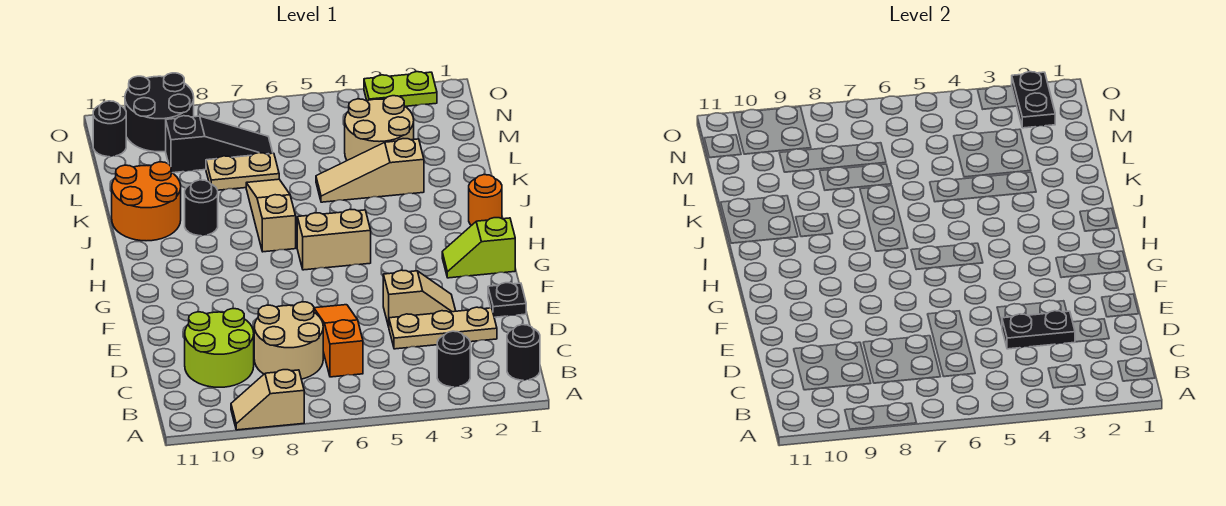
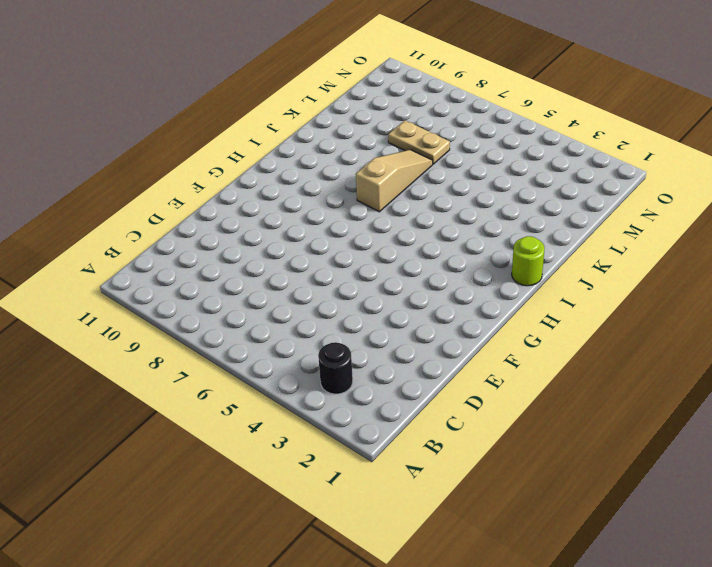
lime round brick I1 level 1 -> orange round brick I1 level 1
none -> tan slope A8:A9 level 1 top 8
none -> black round brick B1 level 1
none -> orange slope C6:E6 level 1 top C

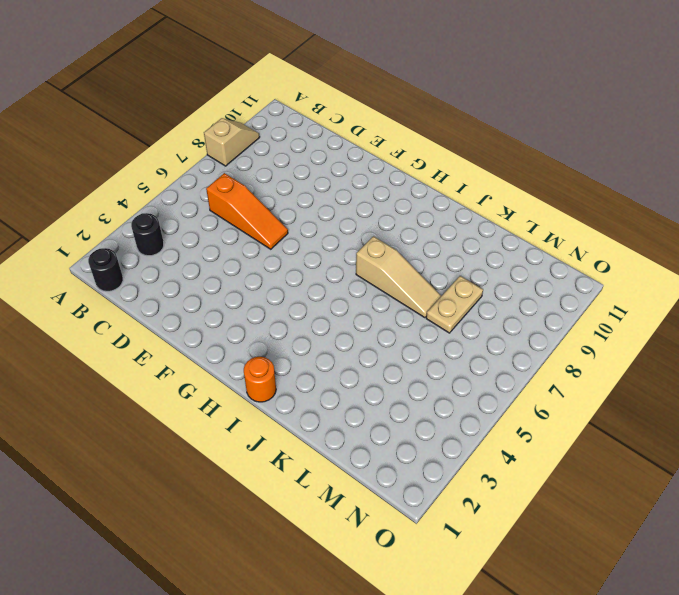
none -> tan round brick C7:D8 level 1
none -> lime round brick C9:D10 level 1
none -> tan plate D2:D4 level 1

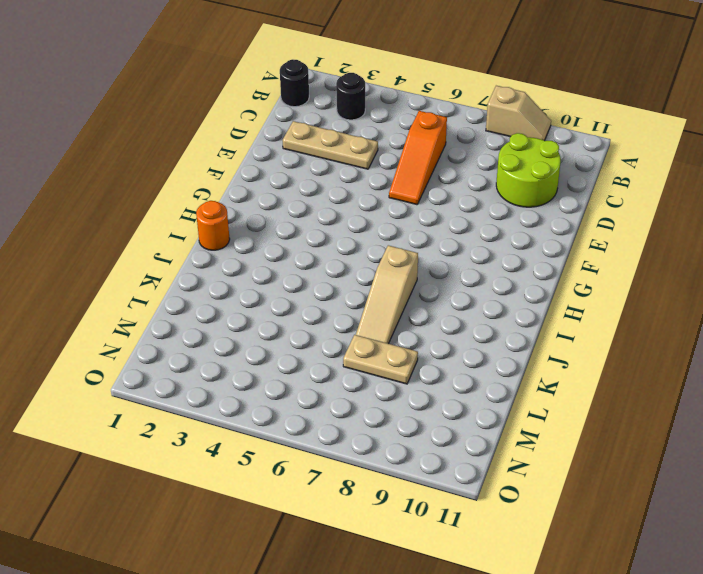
none -> tan round brick C7:D8 level 1
none -> black plate E1 level 1
none -> tan slope E3:E4 level 1 top 4

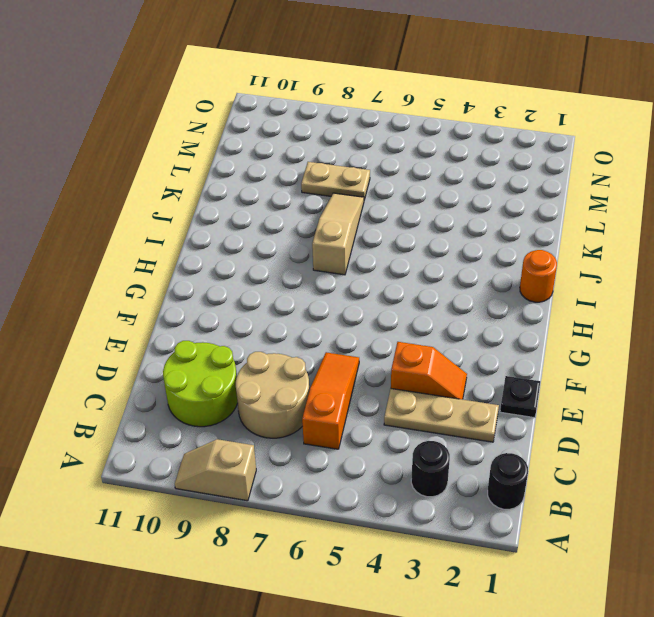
orange slope E3:E4 level 1 top 4 -> tan slope E3:E4 level 1 top 4
none -> lime slope G1:G2 level 1 top 1
none -> tan brick H5:H6 level 1
none -> black round brick J9 level 1

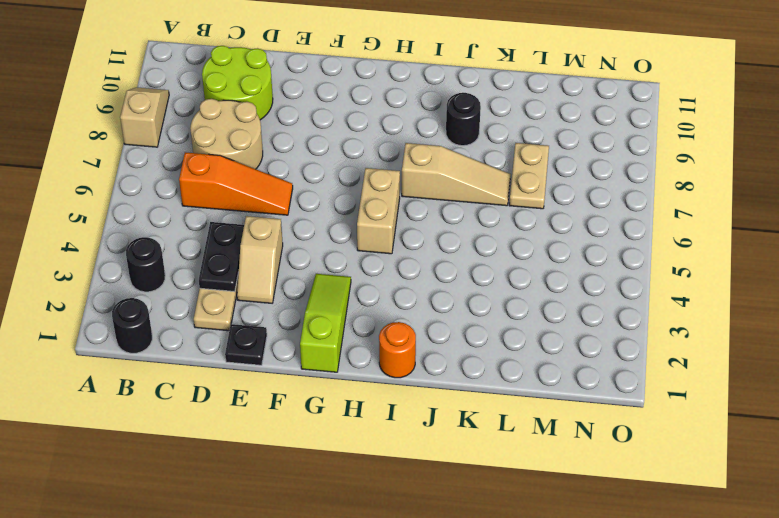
lime slope G1:G3 level 1 top 1 -> lime slope G1:G2 level 1 top 1
none -> orange round brick J10:K11 level 1
none -> tan slope K3:K5 level 1 top 3
none -> tan round brick L3:M4 level 1

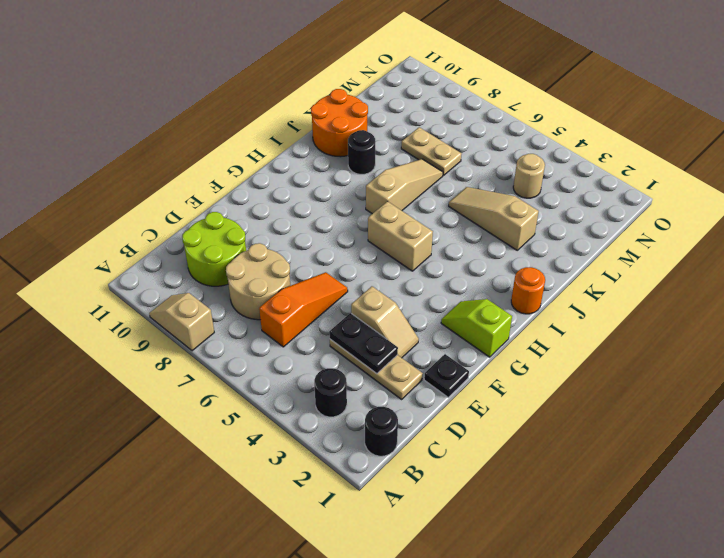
tan round brick M4 level 1 -> tan round brick L3:M4 level 1
none -> black slope M7:M9 level 1 top 9
none -> black round brick N9:O10 level 1
none -> black round brick N11 level 1

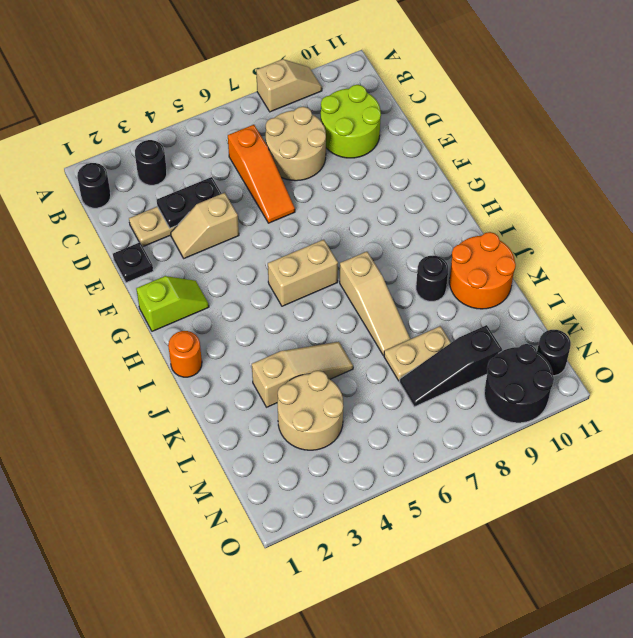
none -> lime plate O2:O3 level 1
none -> black plate N2:O2 level 2

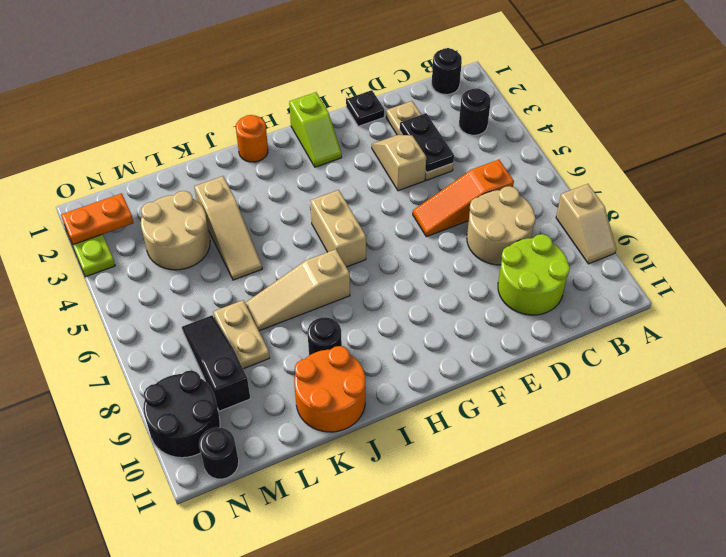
orange plate N2:O2 level 2 -> black plate N2:O2 level 2

